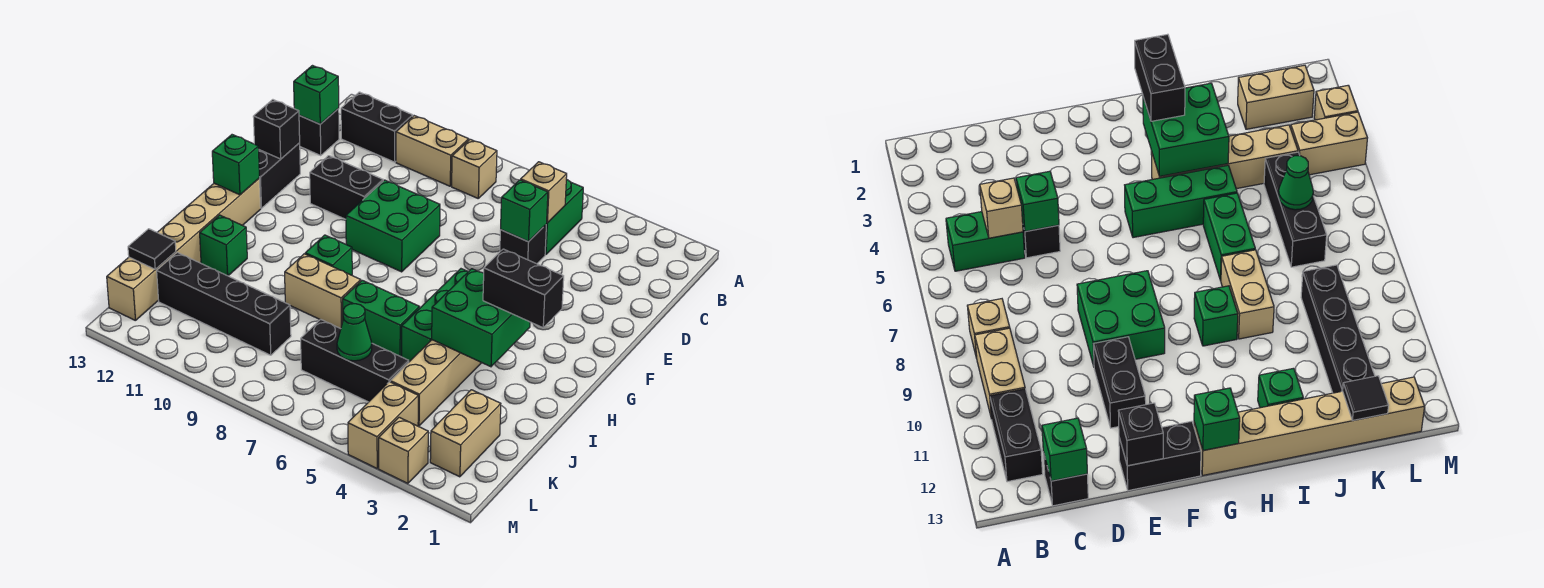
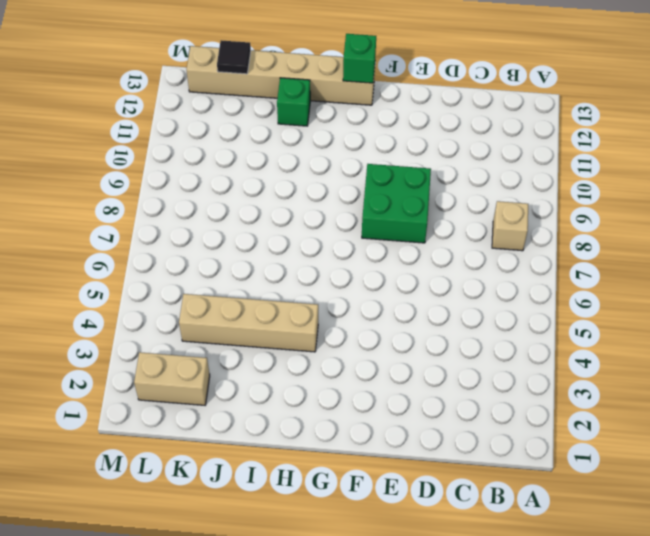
none -> green brick B5:C5 level 1
none -> tan brick B9:B10 level 1
none -> black brick B11:B12 level 1
none -> black brick C13 level 1

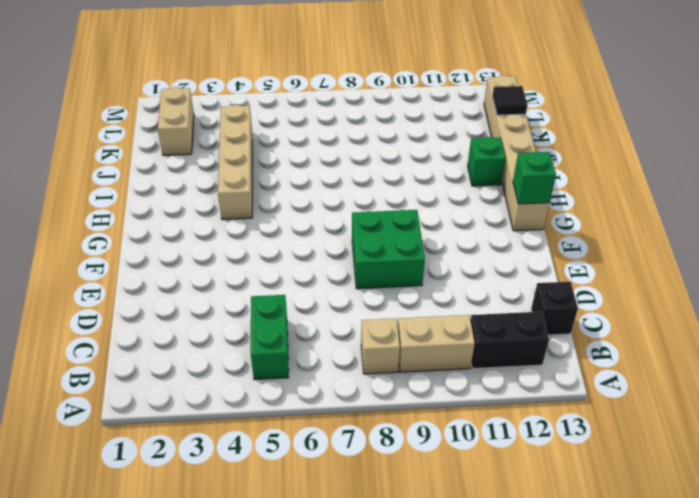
none -> black brick D5 level 1
none -> black brick E10:E11 level 1
none -> black brick E13:F13 level 1
none -> green brick G5:I5 level 1

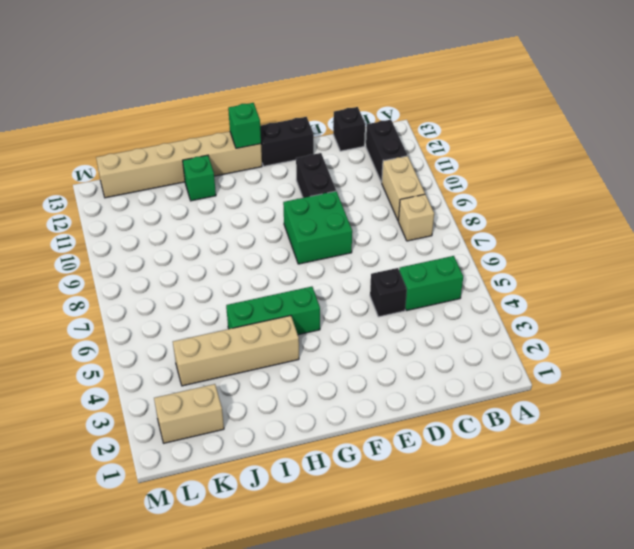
none -> green brick H9 level 1
none -> green brick I6:I7 level 1
none -> tan brick I8:I9 level 1
none -> black brick K5:K7 level 1

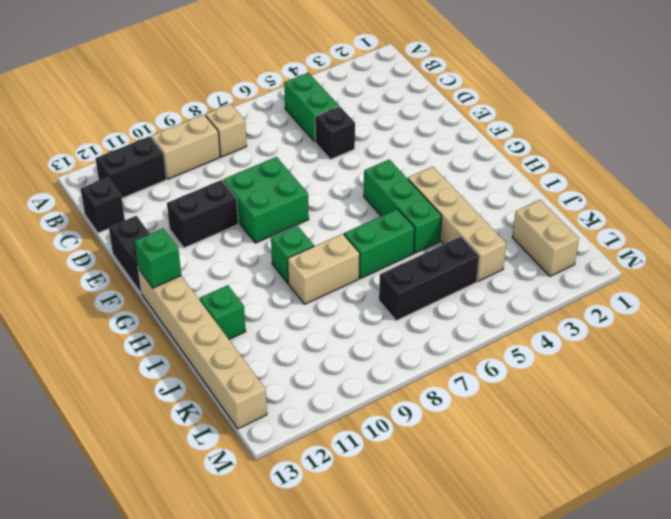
none -> black brick K9:K12 level 1
none -> tan brick L4:M4 level 1
none -> tan brick M3 level 1
none -> tan brick C5 level 2

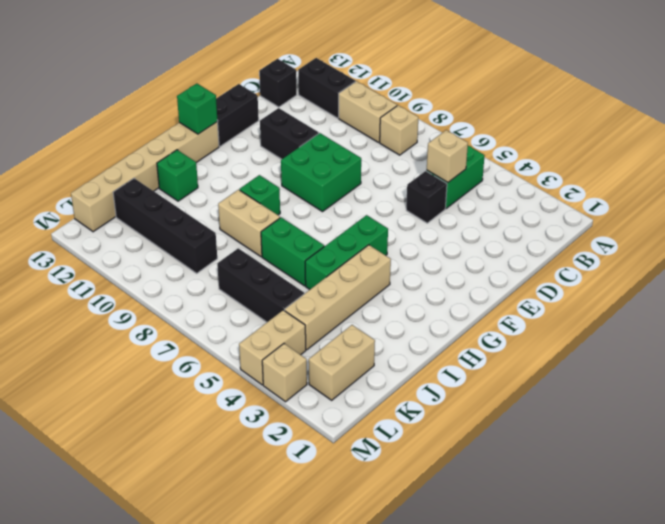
none -> green brick C13 level 2
none -> green brick D5 level 2
none -> black brick E13 level 2
none -> green brick H3:I4 level 2

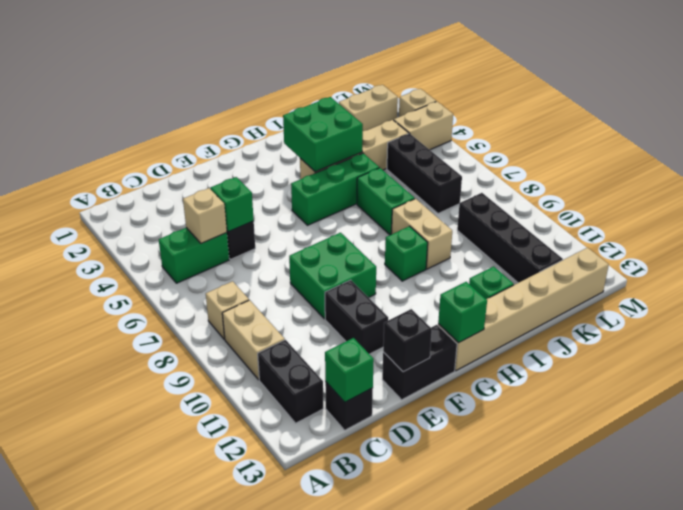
none -> green cone K6 level 2
none -> black tile K13 level 2
none -> black brick H2:H3 level 3

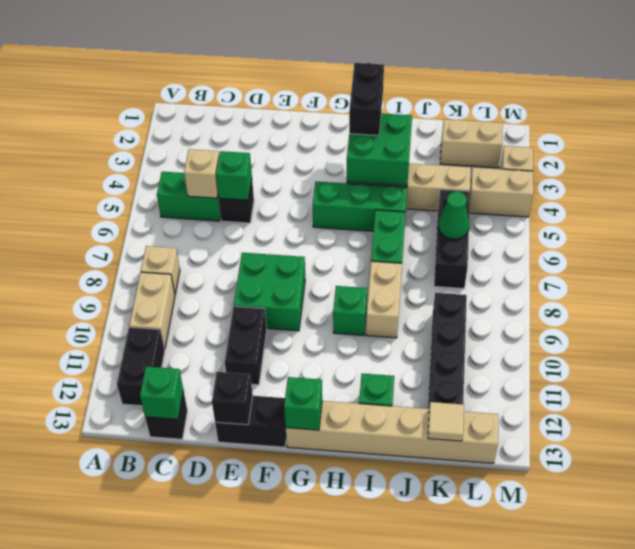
tan tile K13 level 2 -> black tile K13 level 2

